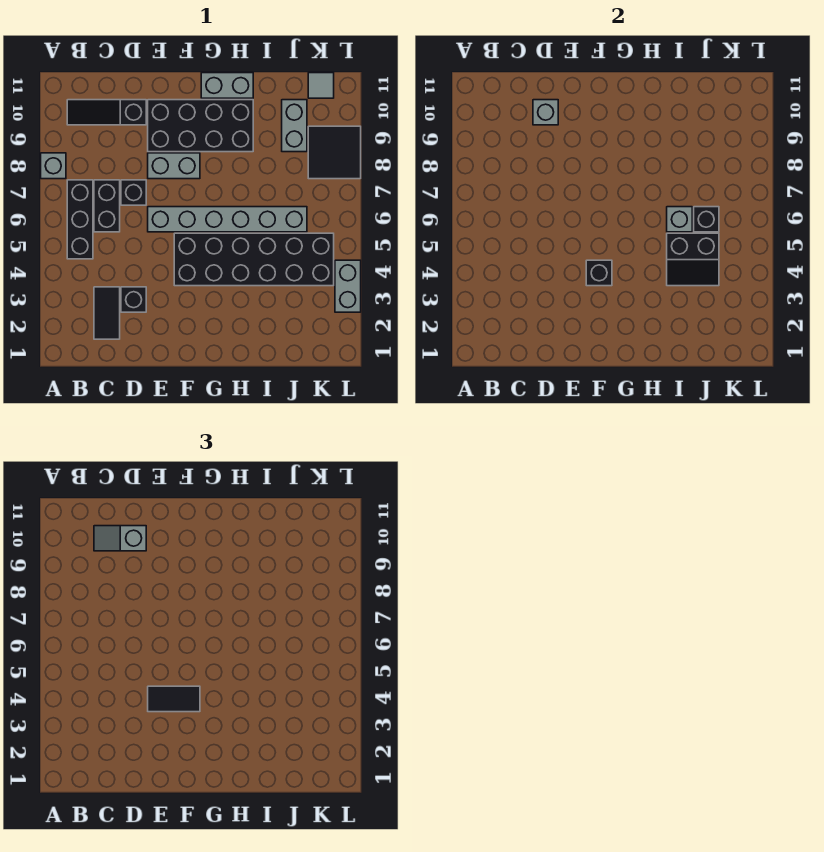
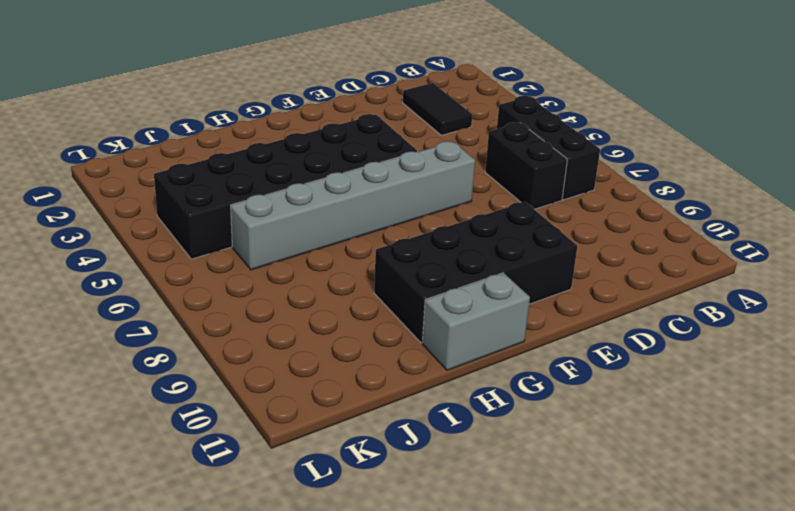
none -> grey brick A8 level 1
none -> black slope B10:D10 level 1 top D
none -> black brick D3 level 1

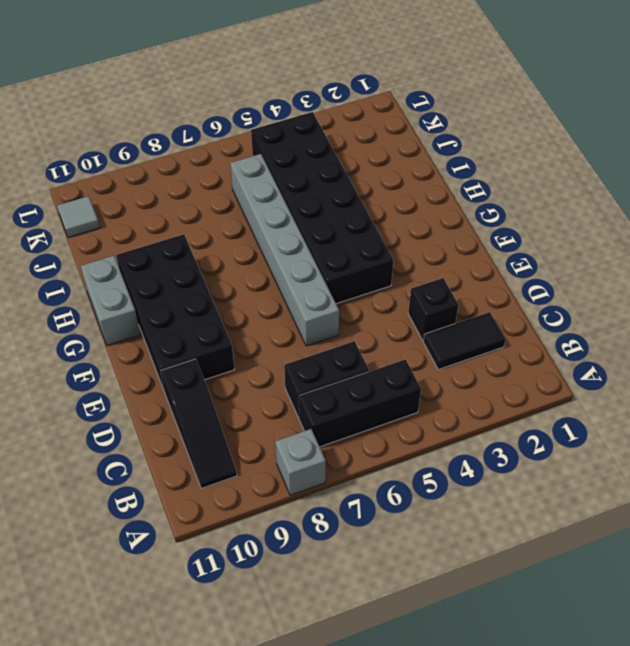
none -> black brick D7 level 1
none -> grey brick E8:F8 level 1
none -> grey brick J9:J10 level 1

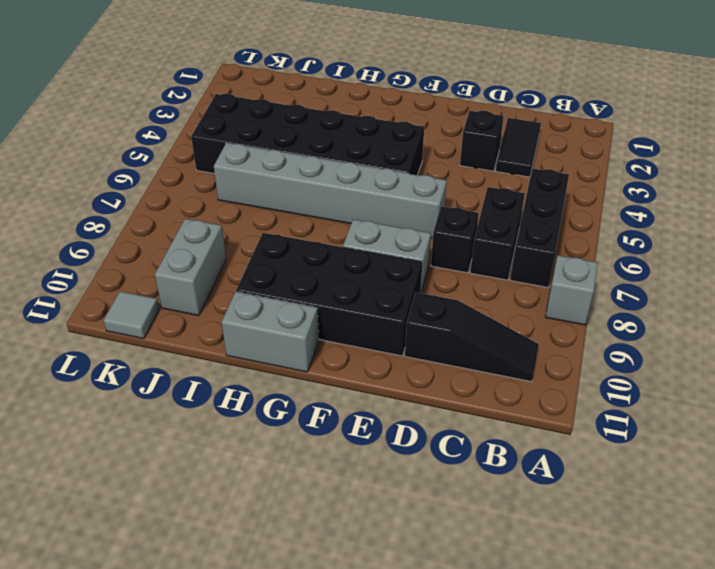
none -> black tile K8:L9 level 1
none -> grey brick L3:L4 level 1
none -> grey brick D10 level 2

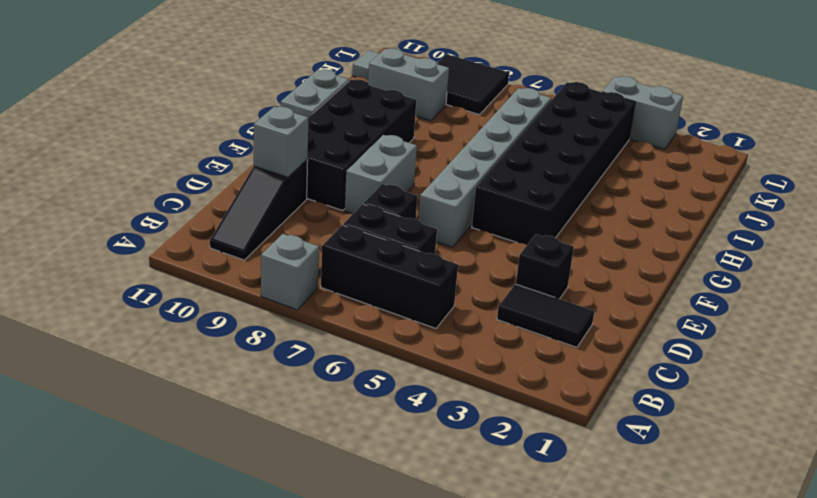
none -> black brick F4 level 2
none -> black slope I4:J5 level 2 top 5
none -> grey brick I6 level 2

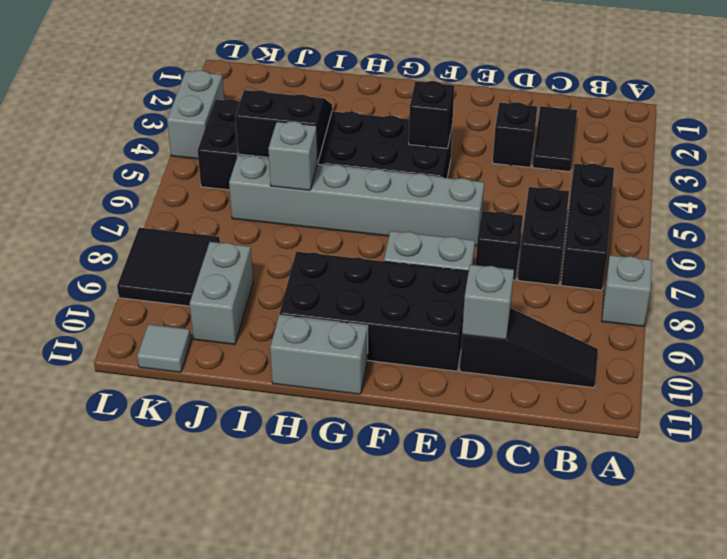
none -> black brick J6 level 2
none -> grey slope C10:D10 level 3 top D
none -> black tile E4:F4 level 3

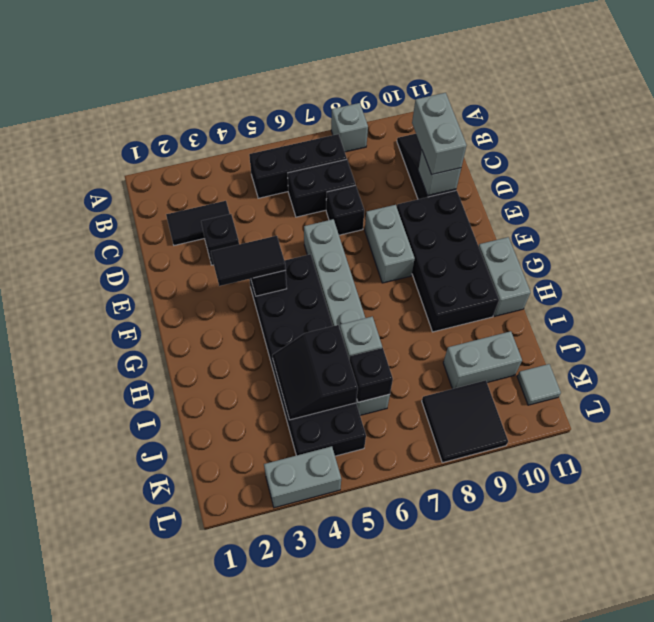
grey brick C10:D10 level 3 -> grey slope C10:D10 level 3 top D
black tile F3:F4 level 3 -> black tile E4:F4 level 3

